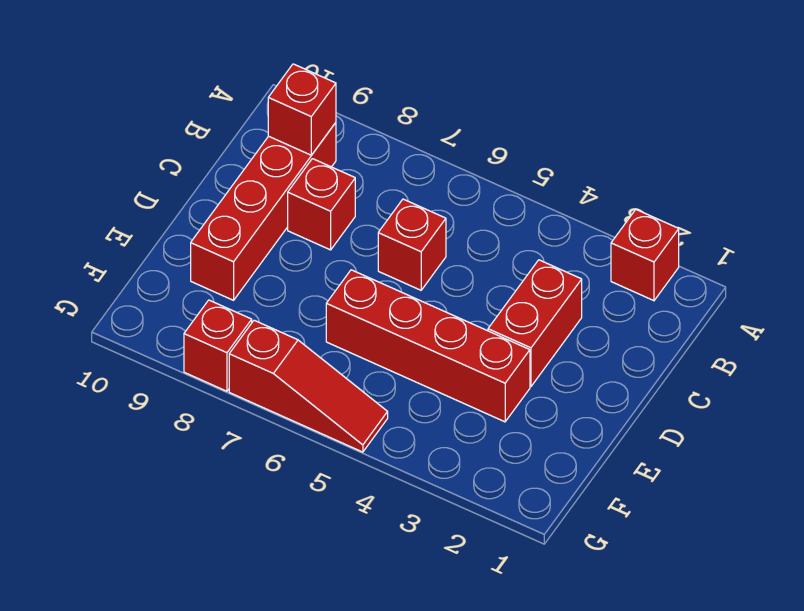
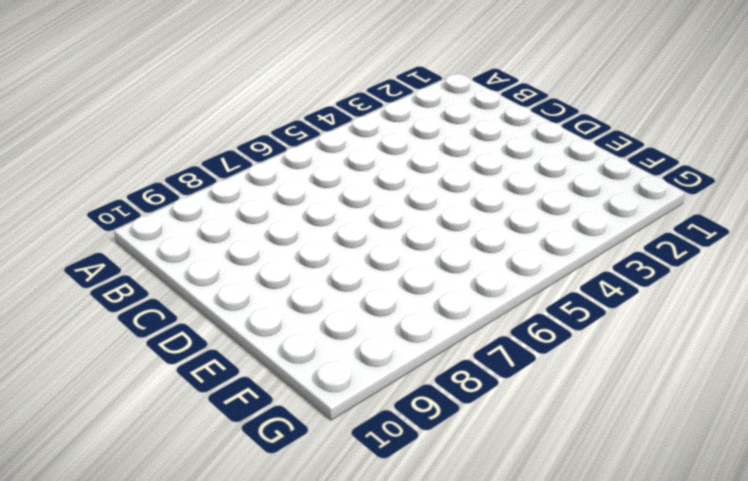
none -> red brick A2 level 1
none -> red brick B9:E9 level 1

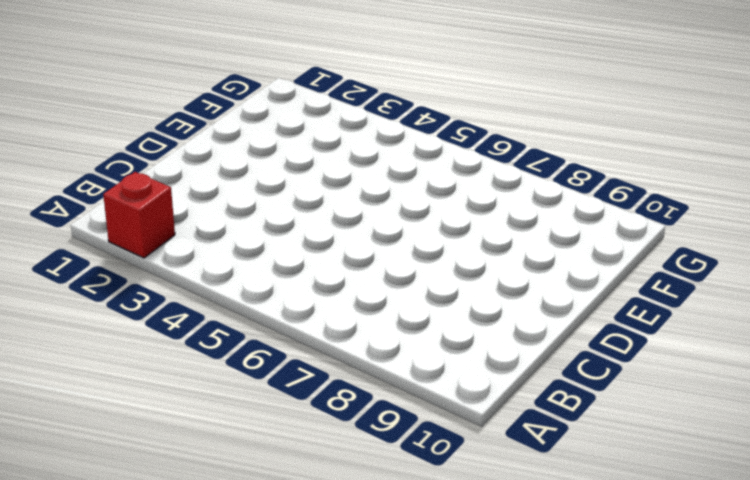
none -> red brick B9:E9 level 1
none -> red brick C3:D3 level 1

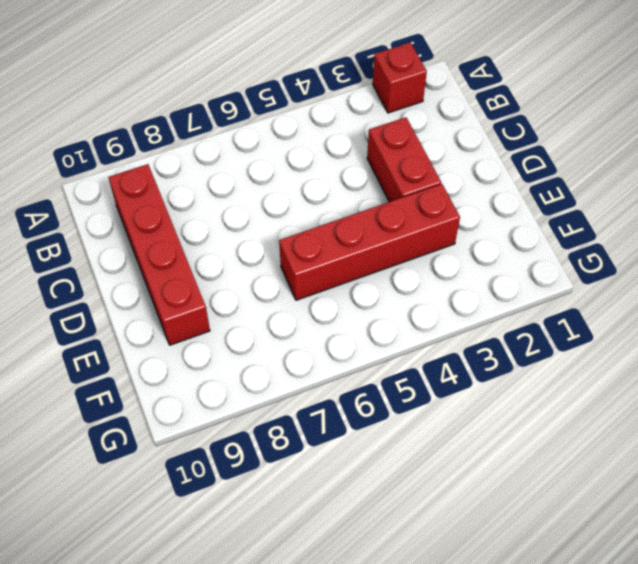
none -> red brick C6 level 1
none -> red brick C8 level 1

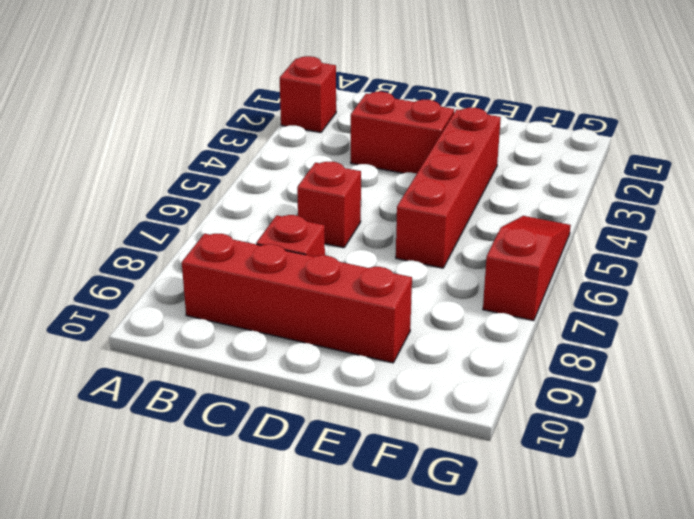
none -> red brick G8 level 1
none -> red brick B9 level 2

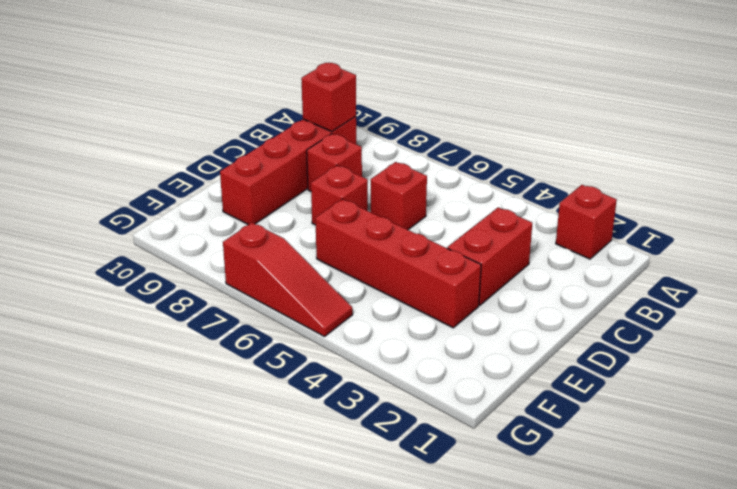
red brick D7 level 1 -> red brick G8 level 1

